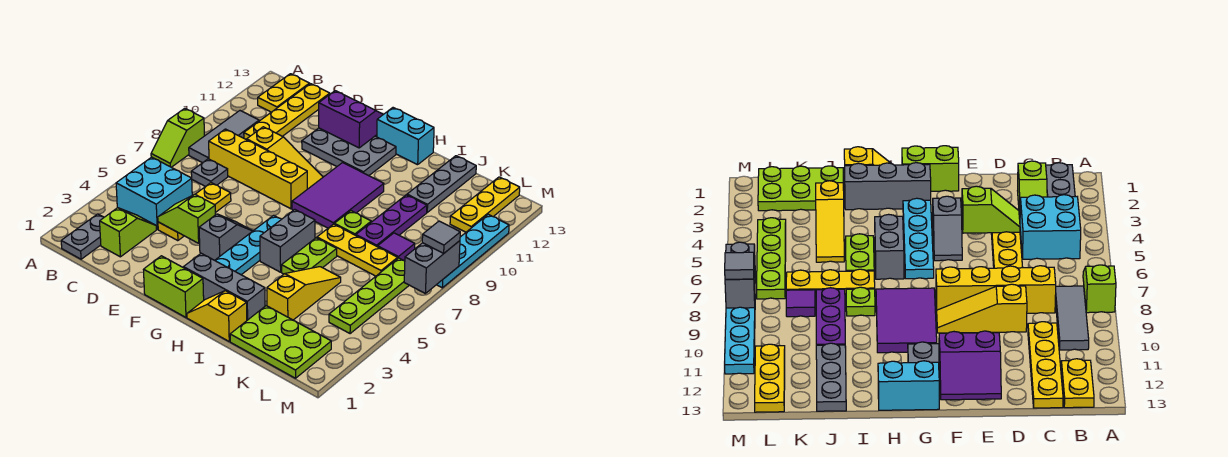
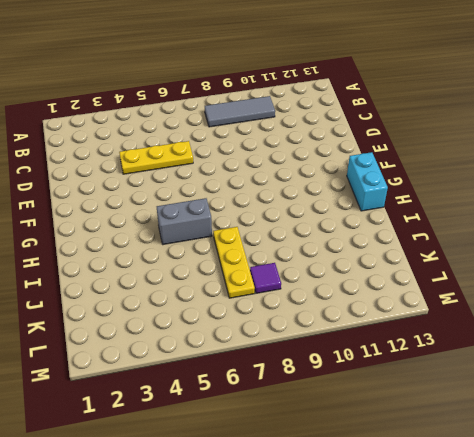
none -> lime slope A7:A8 level 1 top 8
none -> grey plate B1:B2 level 1
none -> cyan brick B4:C5 level 1
none -> yellow plate B12:B13 level 1

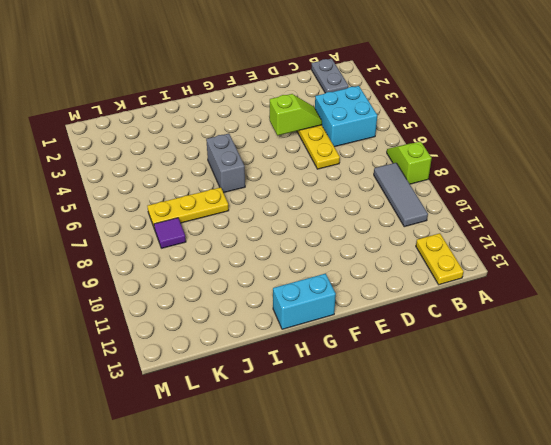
none -> lime slope C2:C3 level 1 top 2
none -> grey plate C7 level 1
none -> yellow brick C8:F8 level 1
none -> yellow plate C10:C13 level 1

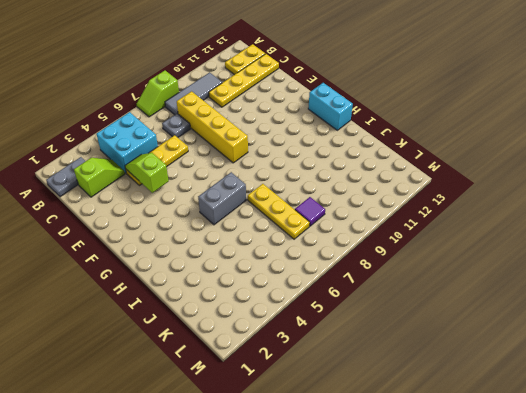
none -> yellow slope D9:F9 level 1 top D
none -> grey plate E11:G12 level 1
none -> lime brick F1:G1 level 1
none -> grey slope F4:F5 level 1 top 4

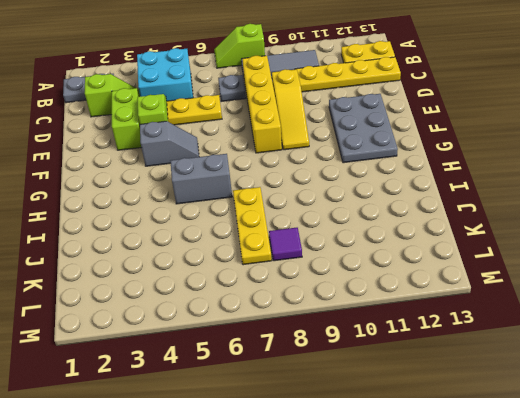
lime brick D3:E3 level 1 -> lime brick F1:G1 level 1
none -> grey brick G2:I2 level 1
none -> cyan plate G3:G6 level 1
none -> purple tile G8:H10 level 1
none -> cyan brick G13:H13 level 1

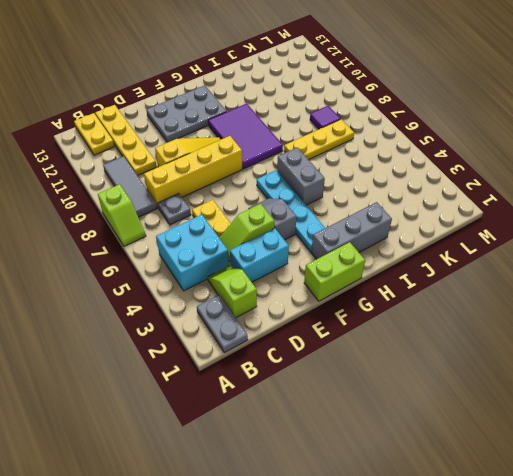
cyan brick D3:E3 level 1 -> cyan brick G13:H13 level 1
none -> yellow slope H1:I1 level 1 top I
none -> lime plate I5:I6 level 1
none -> lime plate I8 level 1
none -> lime plate J1:L2 level 1

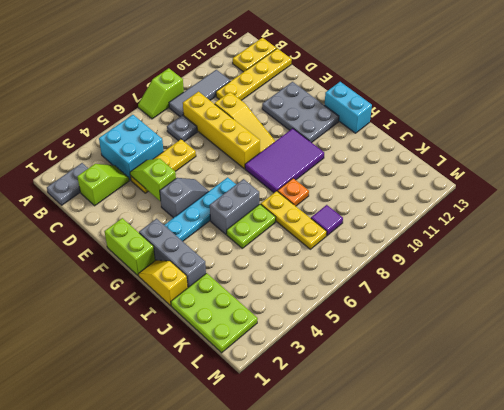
orange plate I8 level 1 -> lime plate I8 level 1
none -> yellow slope J3:J5 level 1 top 3
none -> purple plate J8:J10 level 1
none -> grey plate J11:J13 level 1
none -> lime plate L4:L7 level 1

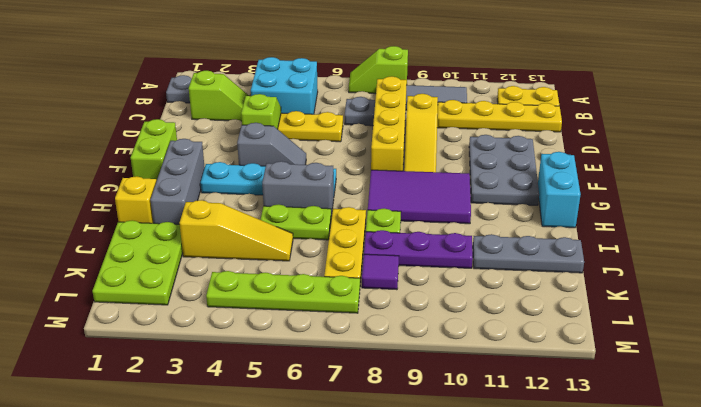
none -> yellow plate L11:L13 level 1
none -> cyan plate M8:M11 level 1
none -> purple slope E12:F13 level 2 top 12
none -> grey brick M7:M8 level 2

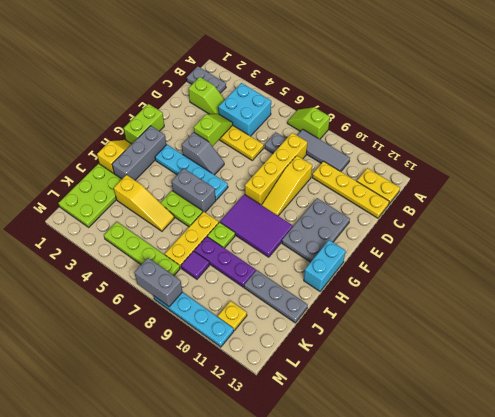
yellow plate L11 level 1 -> yellow plate L11:L13 level 1
none -> purple slope E12:F13 level 2 top 12
none -> grey tile M8 level 3

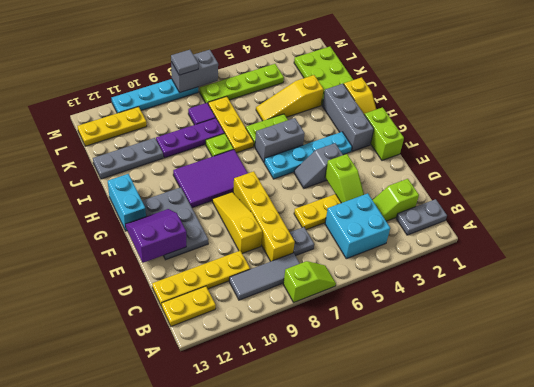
purple slope E12:F13 level 2 top E -> purple slope E12:F13 level 2 top 12

